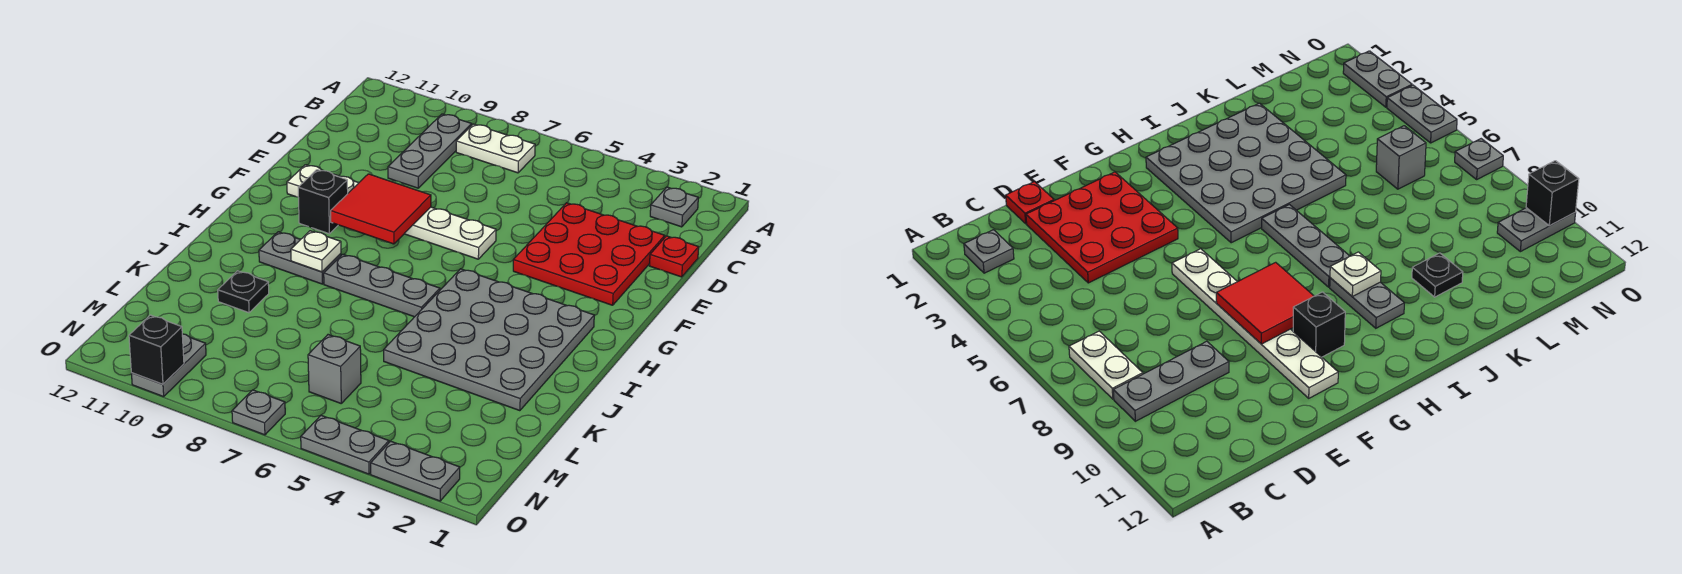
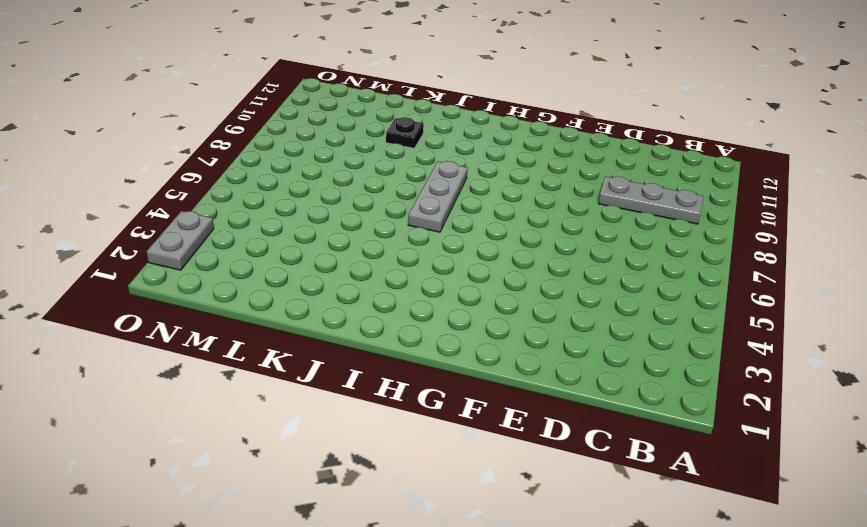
none -> grey plate B2 level 1
none -> white plate B7:B8 level 1
none -> red plate D1 level 1

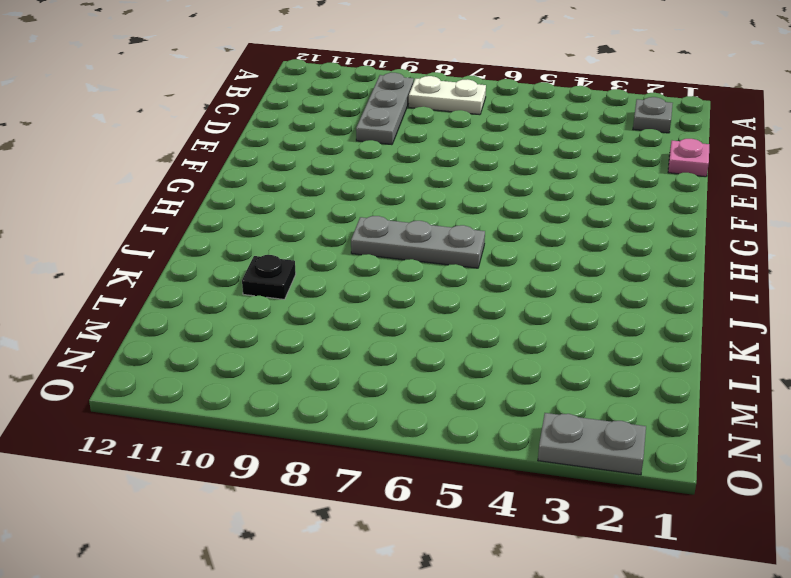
pink plate D1 level 1 -> red plate D1 level 1
none -> red plate D2:F4 level 1
none -> white plate F6:F11 level 1
none -> black brick G10 level 1

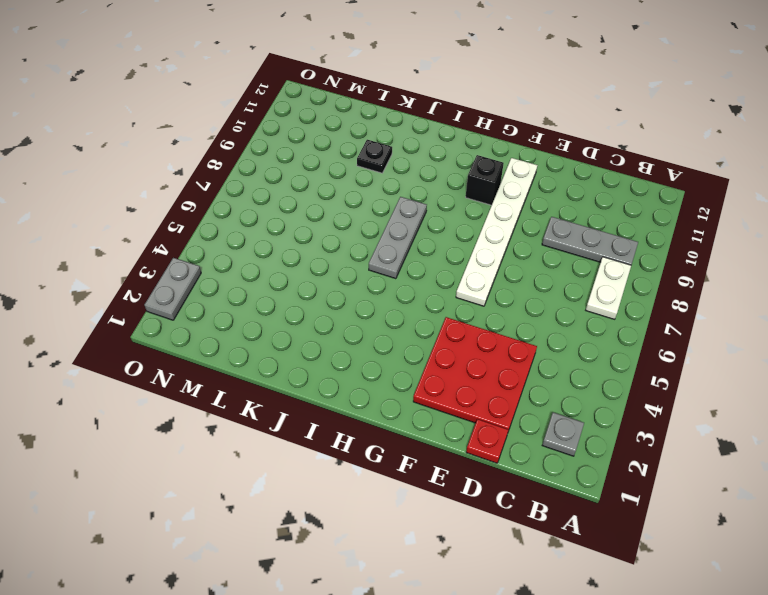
none -> grey plate H2:K5 level 1
none -> grey plate I9:I10 level 1
none -> grey brick M6 level 1

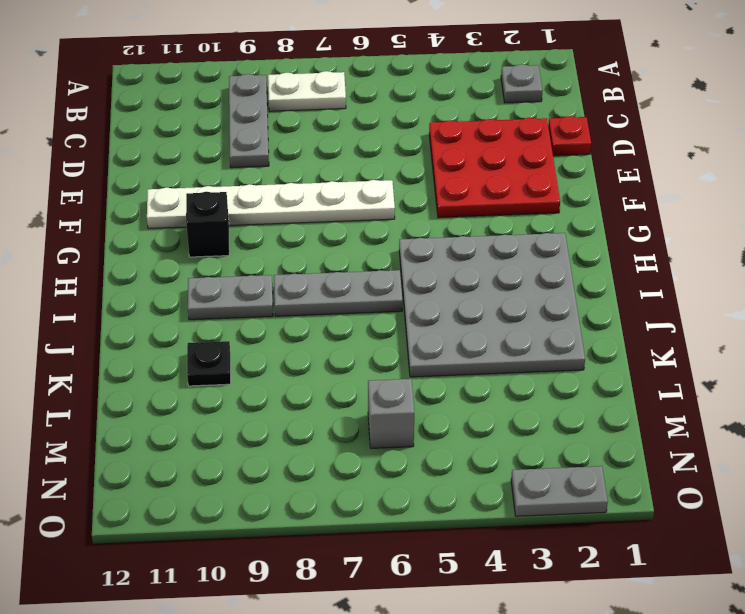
none -> grey plate N10:O10 level 1
none -> grey plate O4:O5 level 1
none -> grey plate O7 level 1

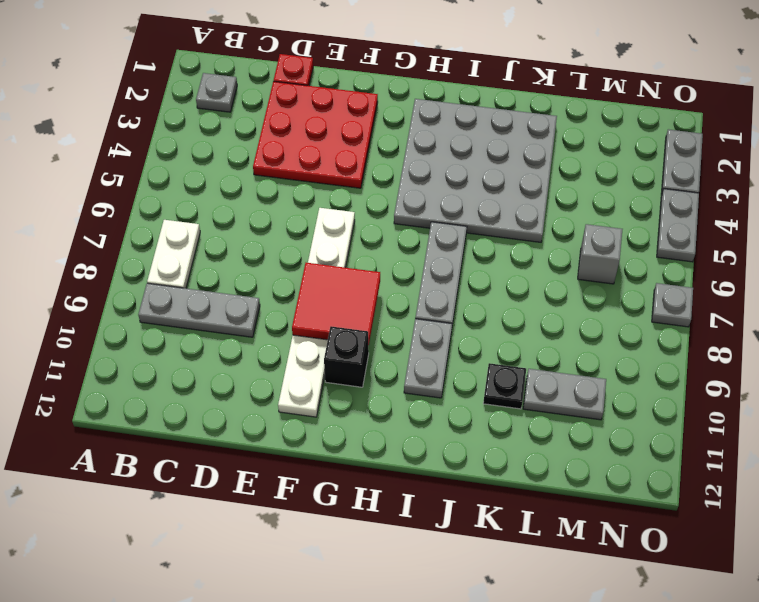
grey plate L10:M10 level 1 -> grey plate N10:O10 level 1
none -> white plate I9 level 2
none -> black brick O10 level 2

